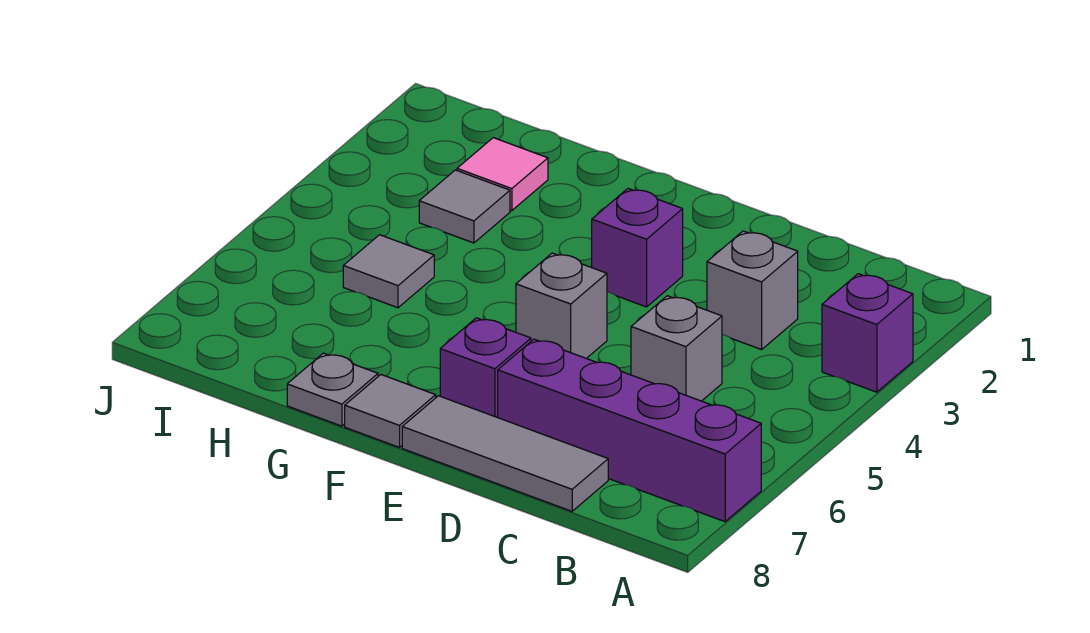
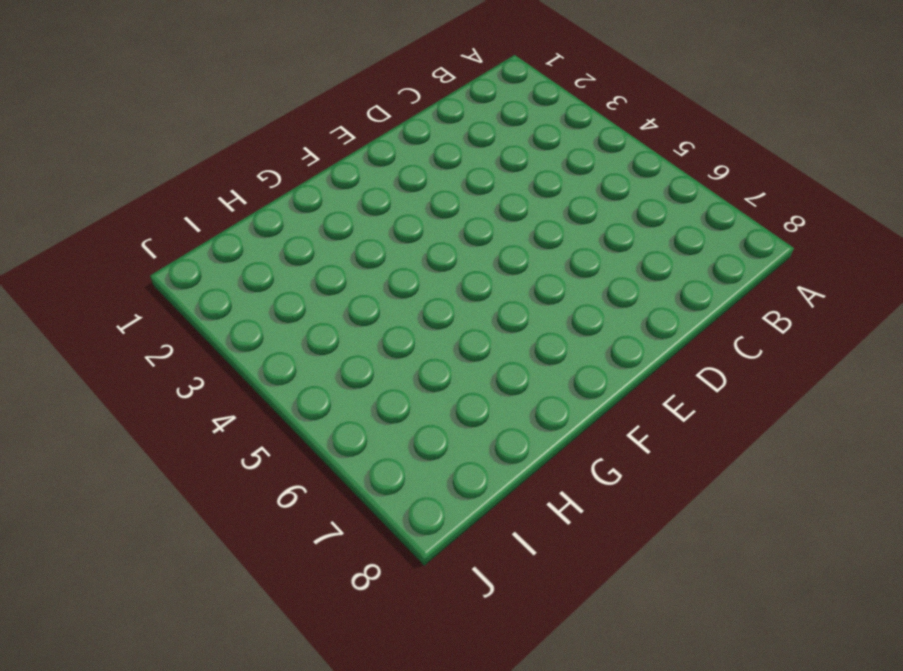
none -> purple brick A3 level 1
none -> purple brick A7:D7 level 1
none -> grey brick C3 level 1

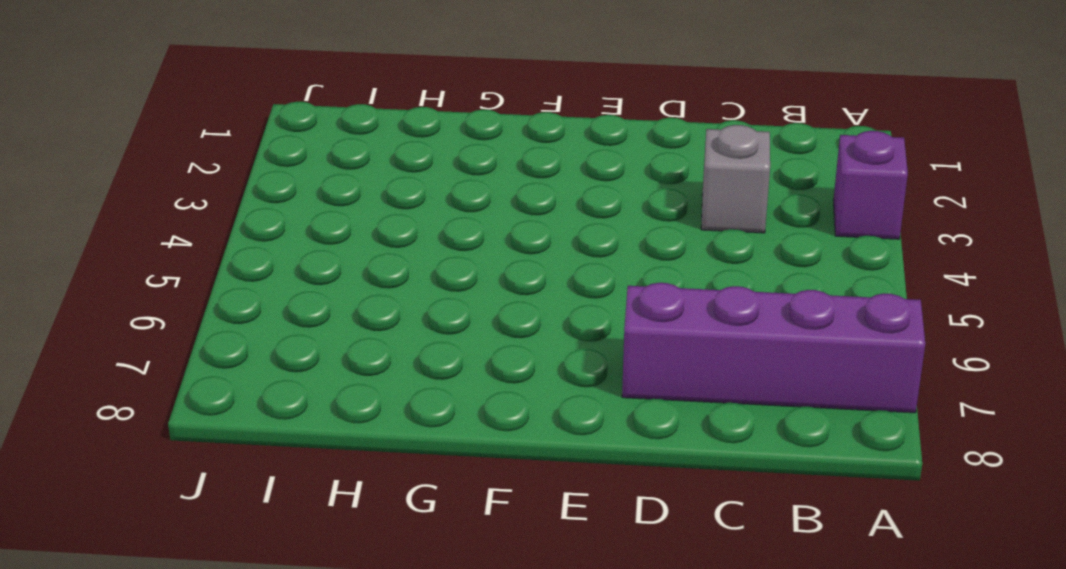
none -> grey brick C5 level 1
none -> grey tile C8:E8 level 1
none -> purple brick E3 level 1

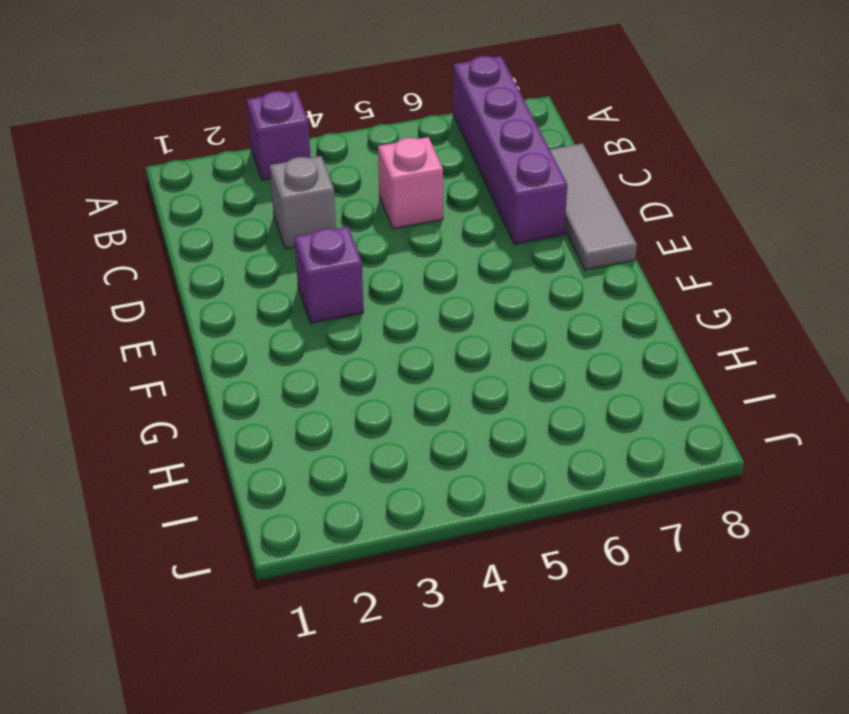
pink brick C5 level 1 -> grey brick C5 level 1
none -> grey brick E5 level 1
none -> purple brick E7 level 1
none -> grey tile F8 level 1

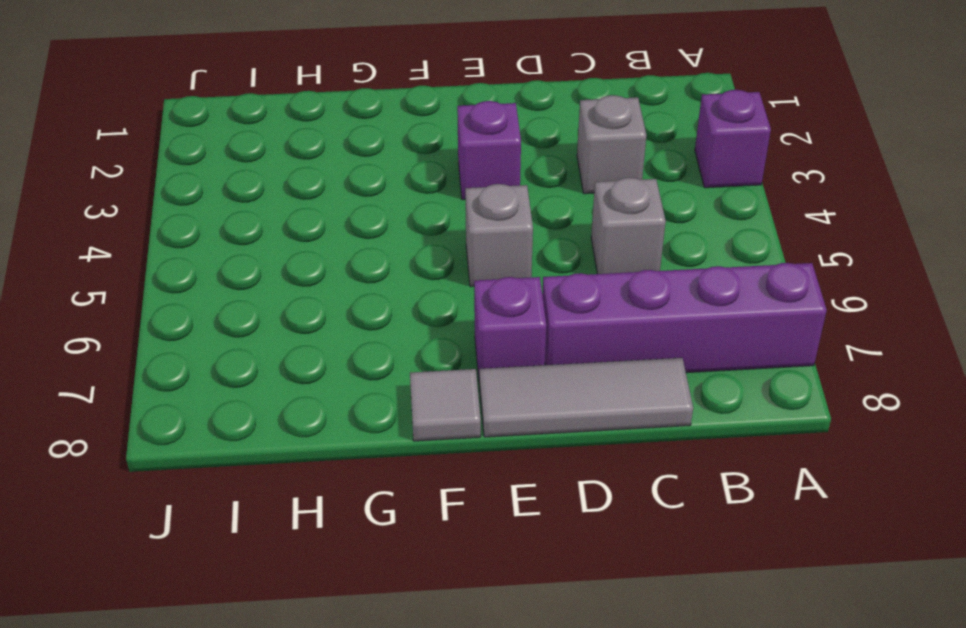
none -> grey plate G8 level 1
none -> pink tile H2 level 1
none -> grey tile H3 level 1

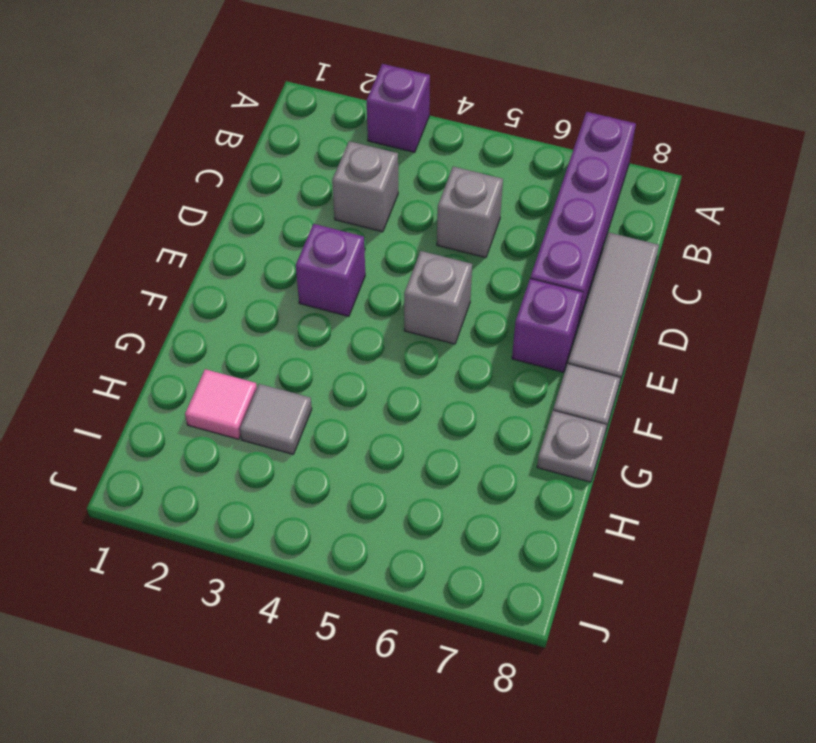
none -> grey tile H5 level 1

